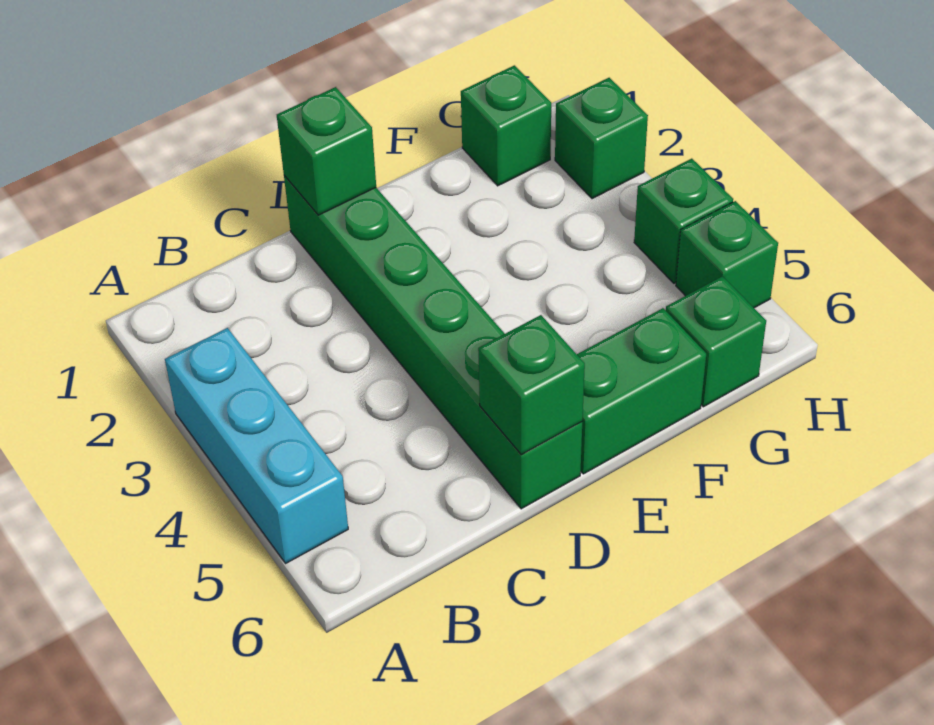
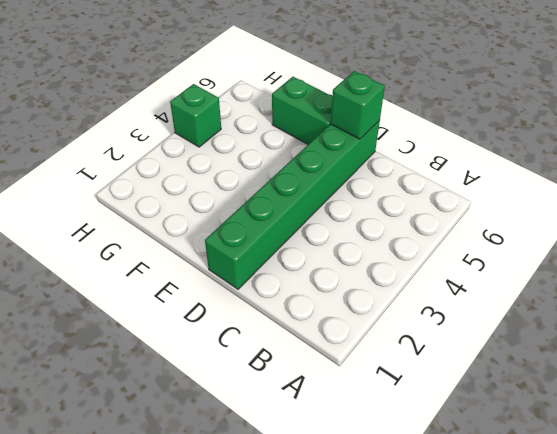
none -> cyan brick A3:A5 level 1
none -> green brick G1 level 1

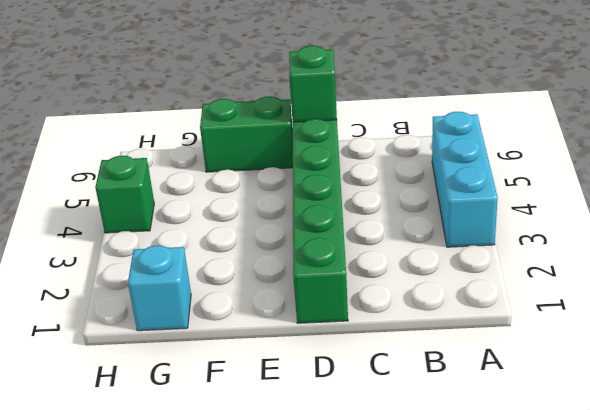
cyan brick G1 level 1 -> green brick G1 level 1
none -> green brick G6 level 1
none -> green brick H2 level 1

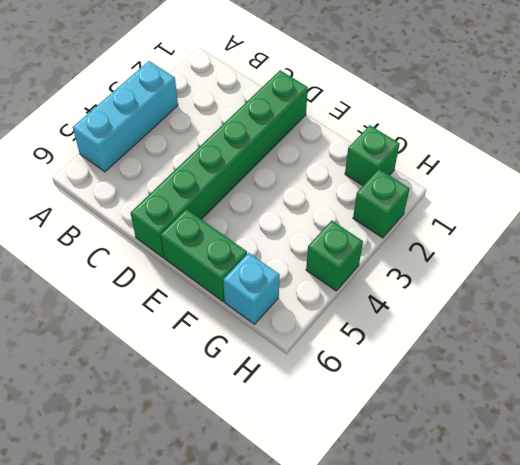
cyan brick G6 level 1 -> green brick G6 level 1
none -> green brick H5 level 1
none -> green brick D1 level 2

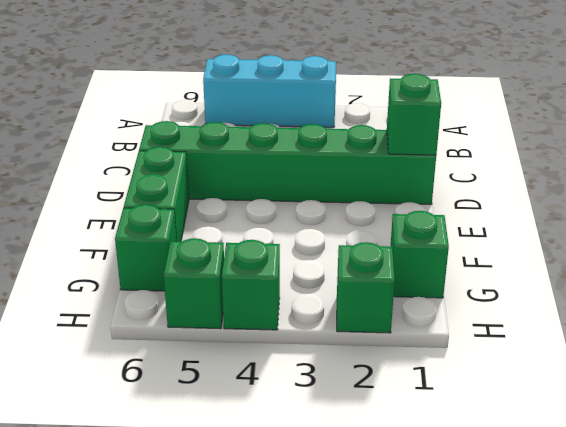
none -> green brick D6 level 2

